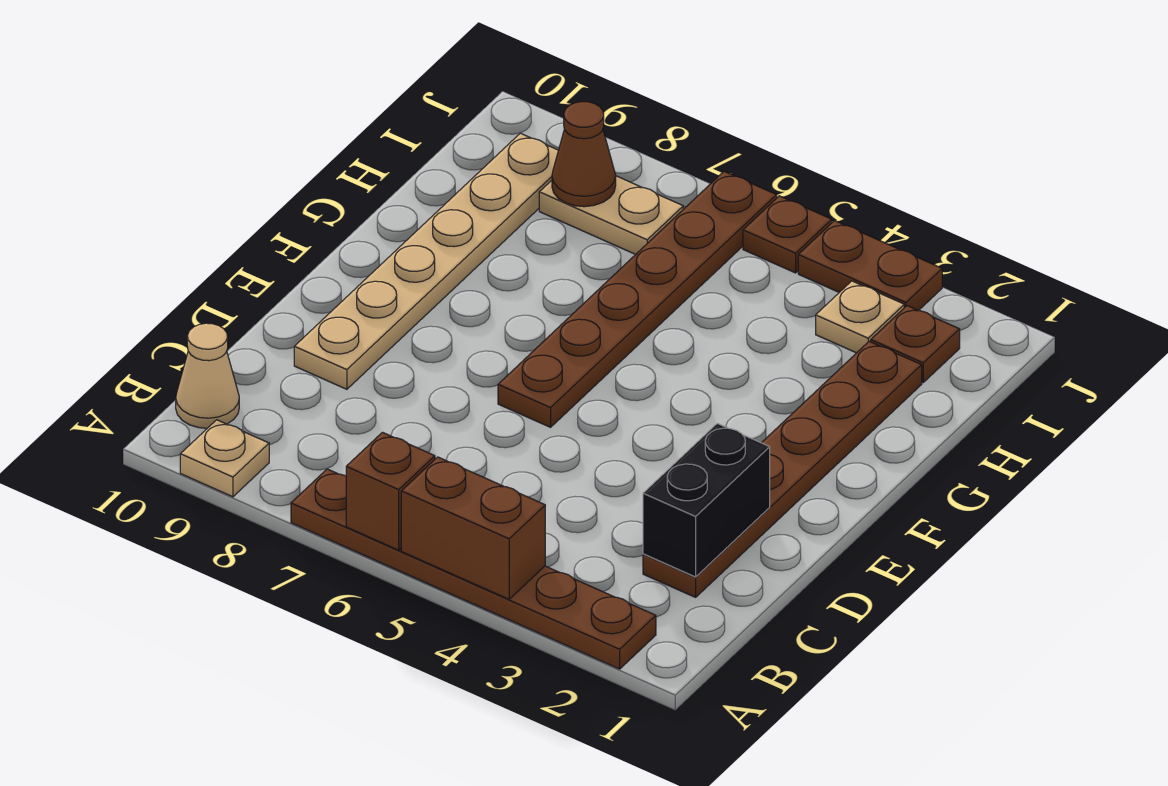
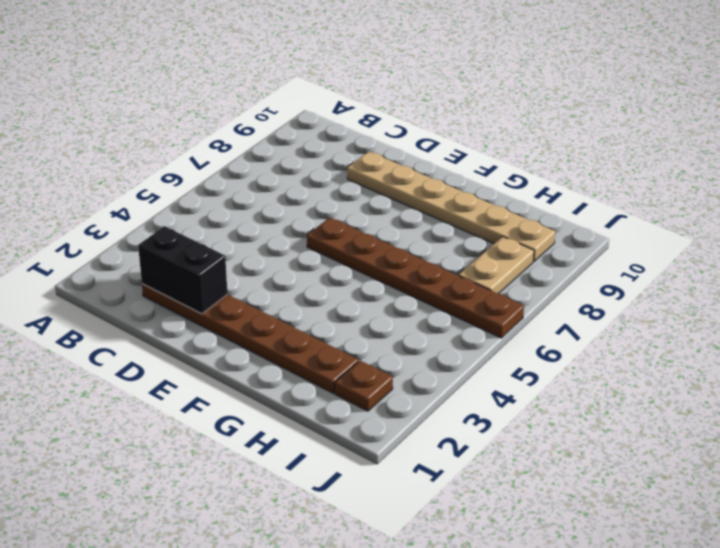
none -> brown plate A2:A7 level 1
none -> tan plate A9 level 1
none -> tan cone B10 level 1

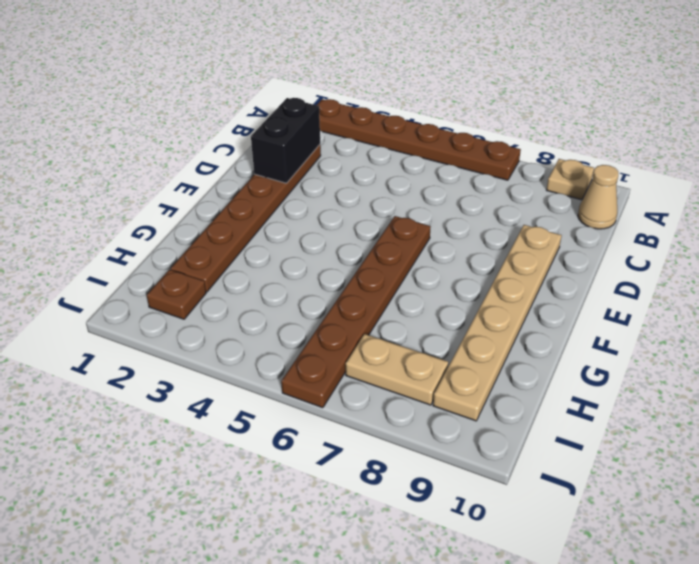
none -> tan plate I3 level 1
none -> brown plate J3:J4 level 1
none -> brown plate J5 level 1

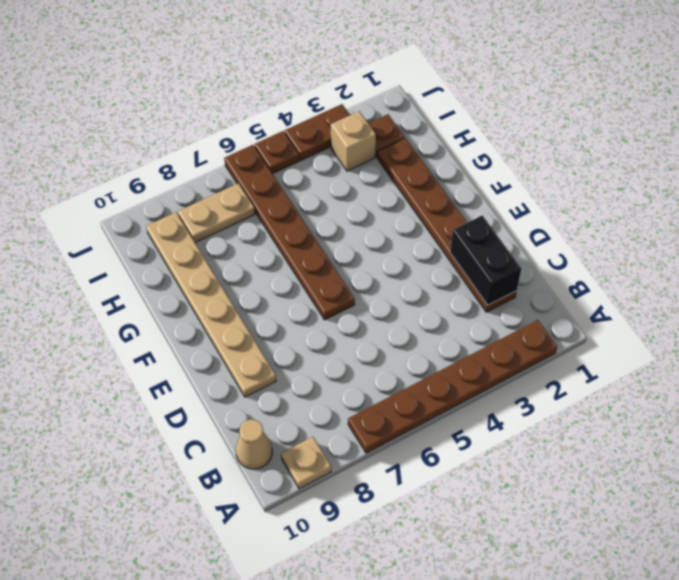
tan brick I3 level 1 -> tan plate I3 level 1
none -> brown brick A4:A5 level 2
none -> brown brick A6 level 2
none -> brown cone I8 level 2

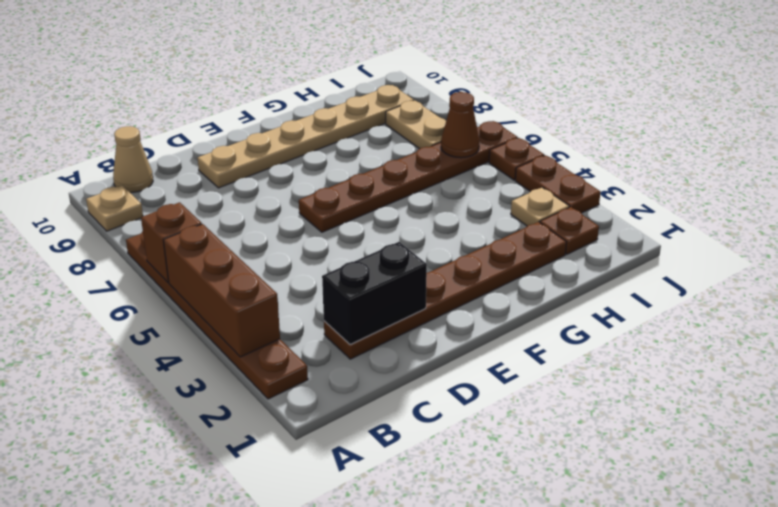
brown brick A3:A5 level 2 -> brown brick A4:A5 level 2
brown cone I6 level 2 -> brown cone I8 level 2

